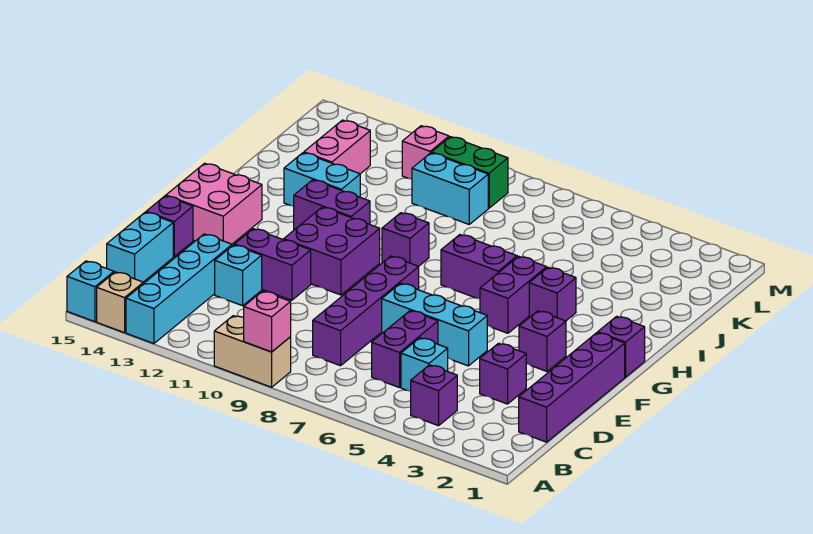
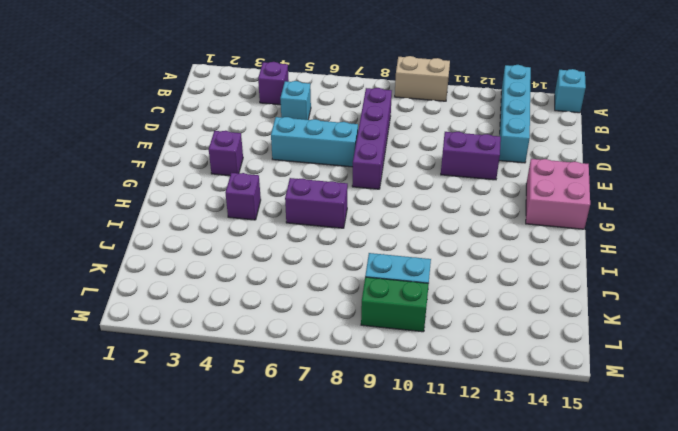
none -> tan brick A14 level 1
none -> purple brick C1:F1 level 1
none -> purple brick C6:D6 level 1
none -> cyan brick C15:D15 level 1

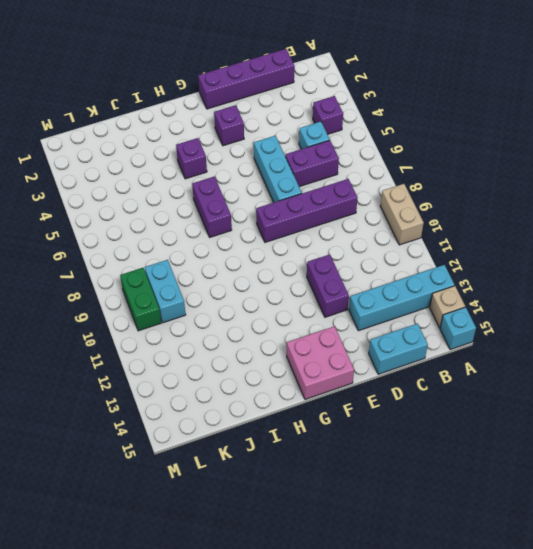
none -> purple brick D3 level 1
none -> cyan brick D12 level 1
none -> purple brick E15 level 1
none -> purple brick F10:G11 level 1

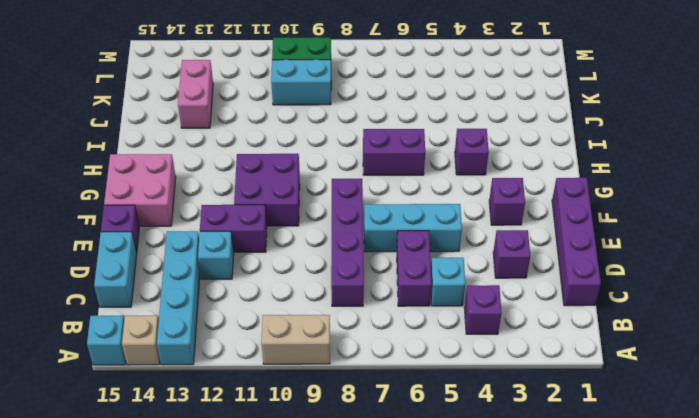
none -> purple brick G1 level 1
none -> purple brick G5:H5 level 1
none -> purple brick H9 level 1
none -> purple brick H11:H12 level 1

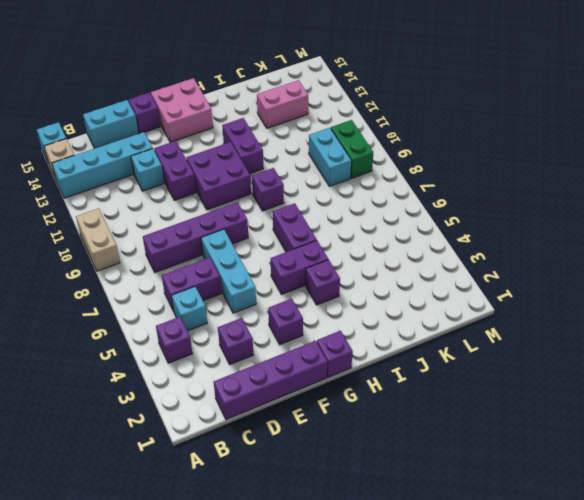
none -> cyan brick I12:I13 level 1
none -> pink brick L11 level 1
none -> pink brick A9 level 2

